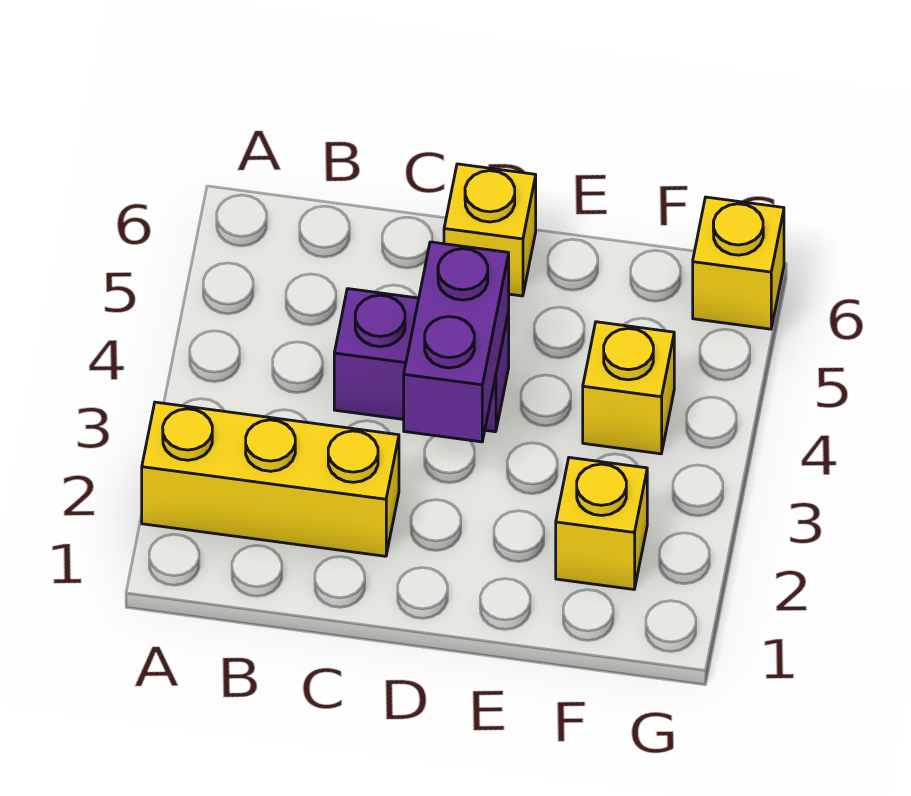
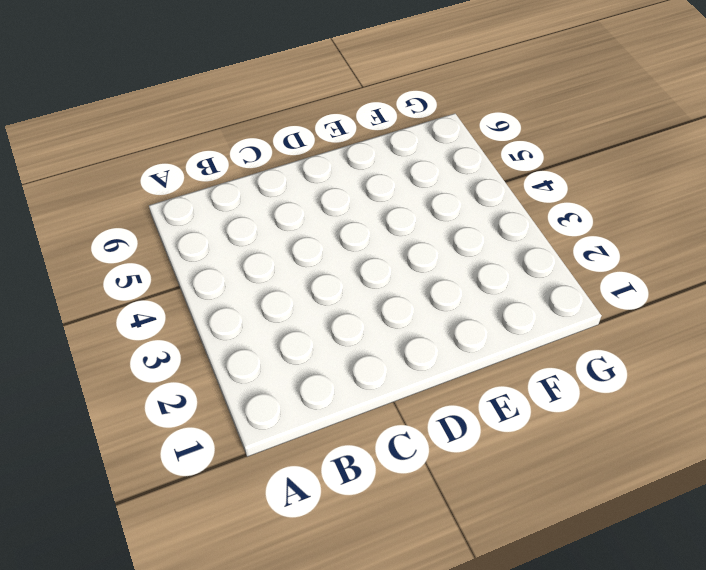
none -> yellow brick A2:C2 level 1
none -> purple brick C4:D4 level 1

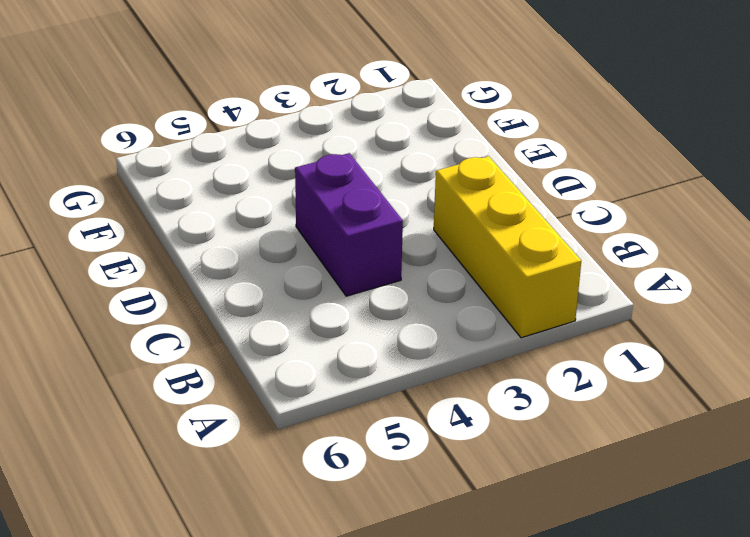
none -> yellow brick D6 level 1
none -> yellow brick F2 level 1

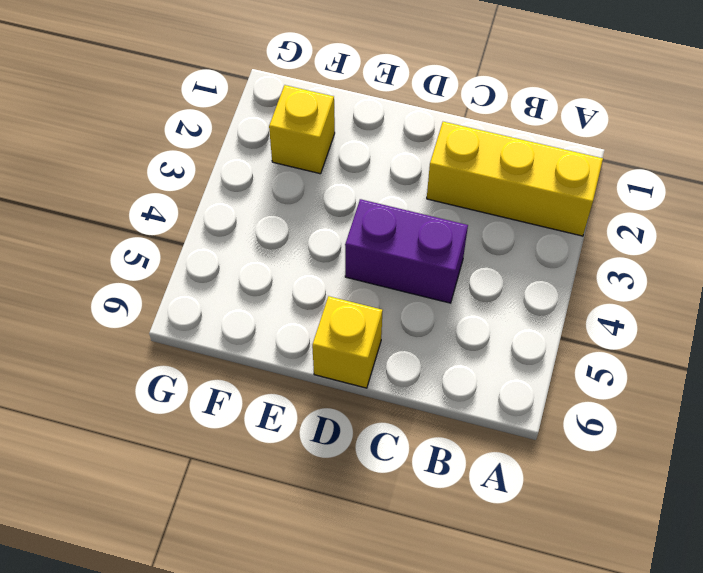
none -> yellow brick F4 level 1
none -> yellow brick G6 level 1

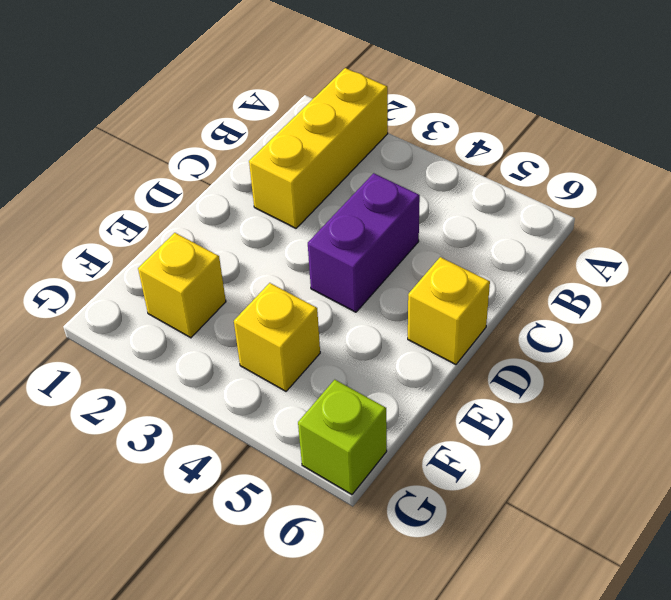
lime brick G6 level 1 -> yellow brick G6 level 1
none -> purple brick D3:D4 level 2

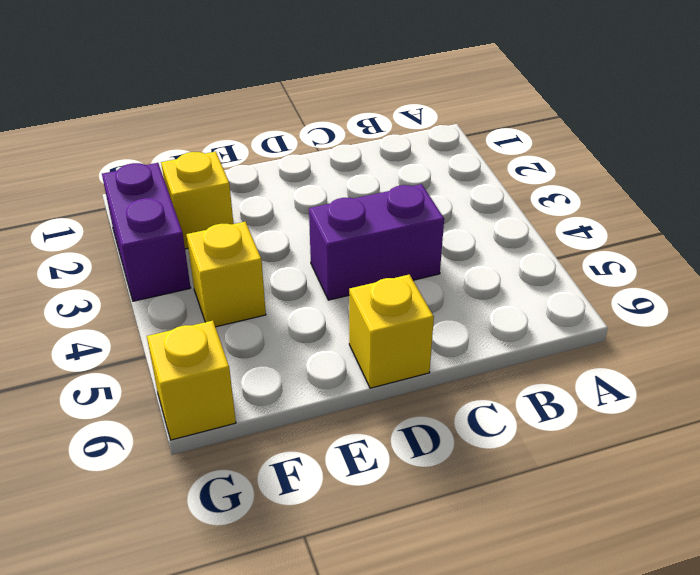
purple brick G2:G3 level 1 -> purple brick D3:D4 level 2
none -> yellow brick A2:C2 level 1

